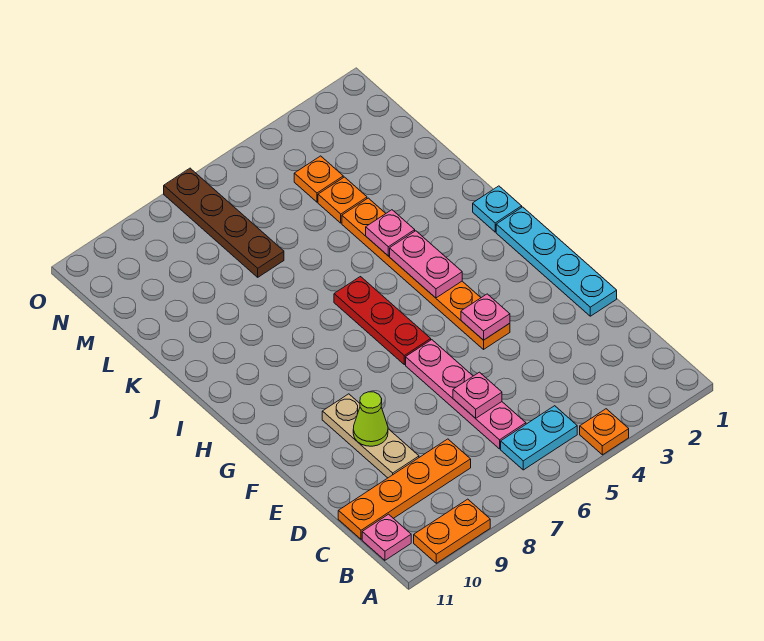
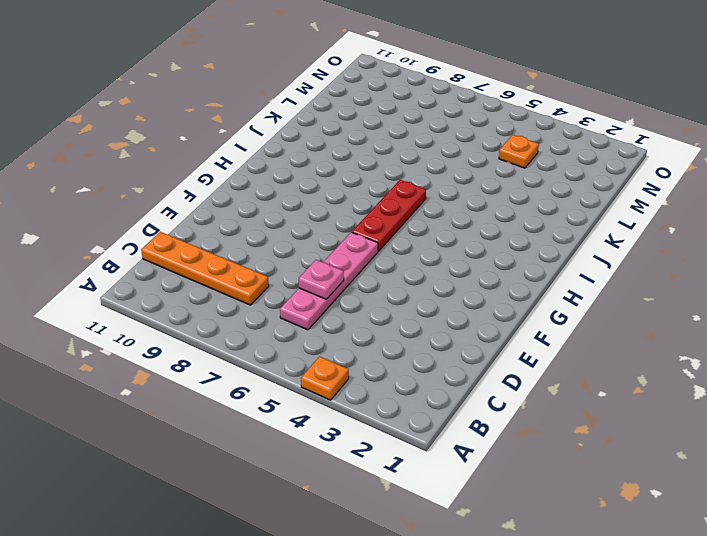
none -> orange plate A9:A10 level 1
none -> cyan plate B5:B6 level 1
none -> pink plate B11 level 1

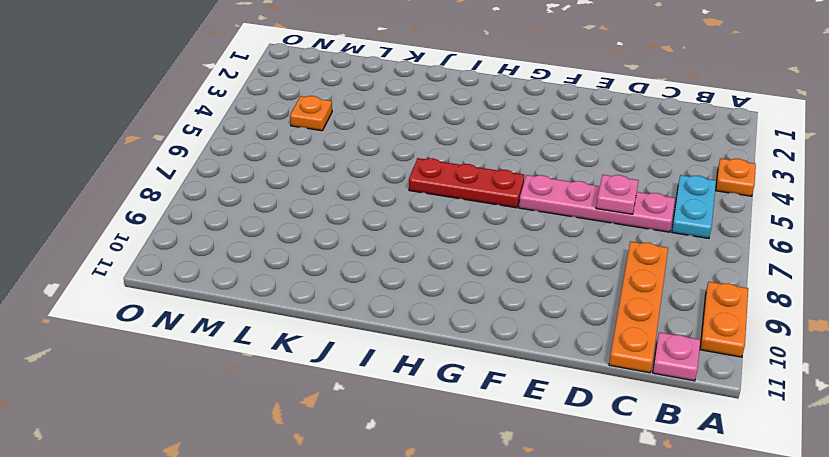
none -> tan plate D9:F9 level 1
none -> cyan plate E1:H1 level 1
none -> orange plate F4:K4 level 1

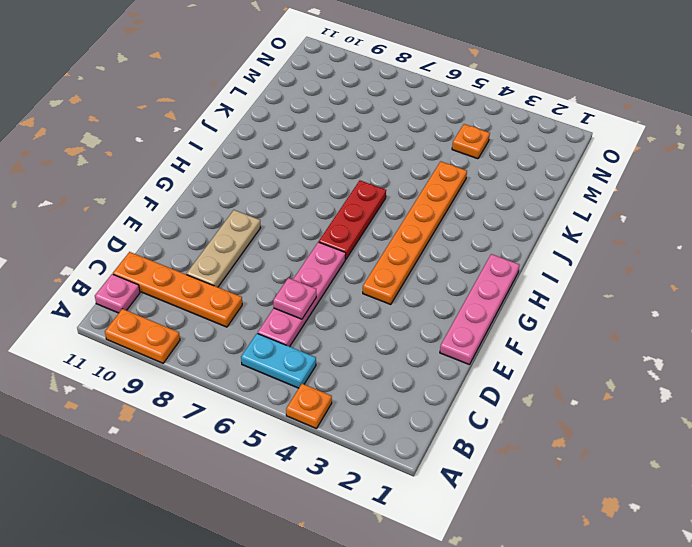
pink plate E1:H1 level 1 -> cyan plate E1:H1 level 1
none -> cyan plate I1 level 1
none -> orange plate L4 level 1
none -> brown plate L7:O7 level 1

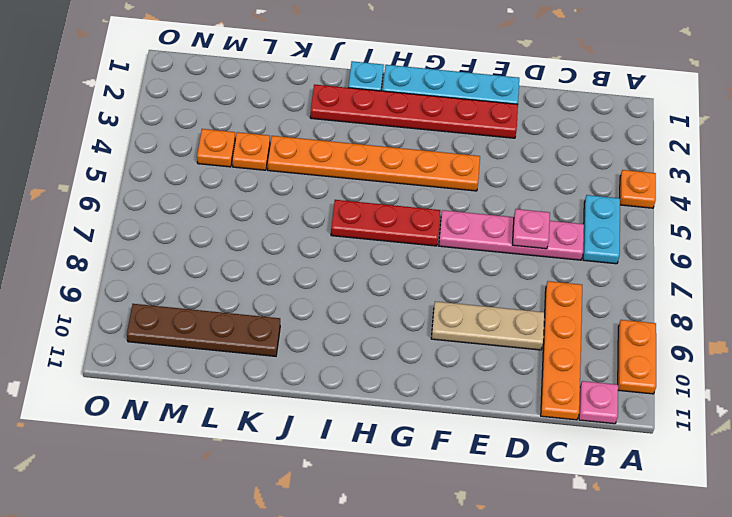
red plate E2:J2 level 1 -> none
brown plate K10:N10 level 1 -> brown plate L7:O7 level 1
none -> lime cone E9 level 2
none -> pink plate F4 level 2
none -> pink plate H4:I4 level 2

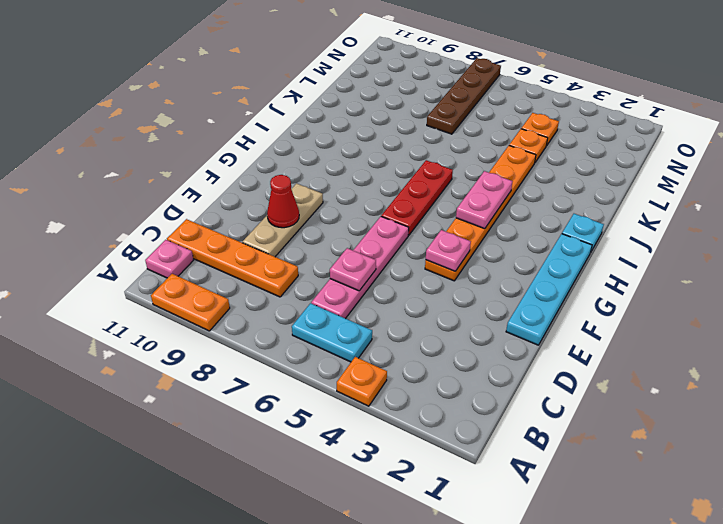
red cone E9 level 2 -> lime cone E9 level 2
none -> pink plate J4 level 2

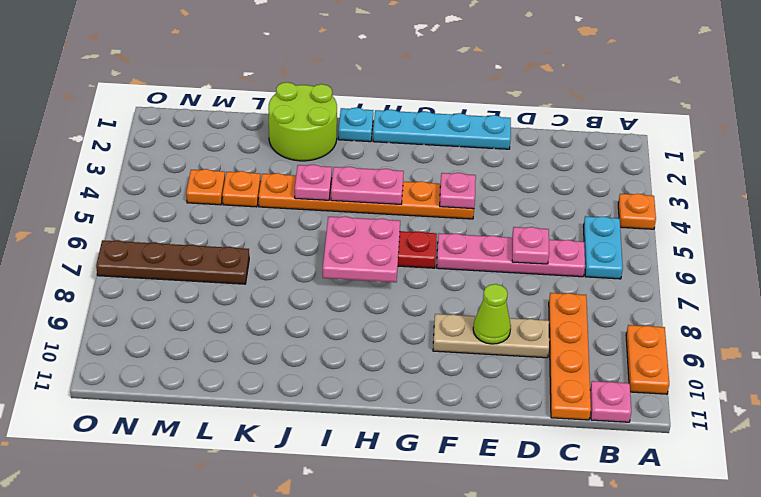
pink plate H6:I7 level 2 -> none
lime round brick J1:K2 level 1 -> none

